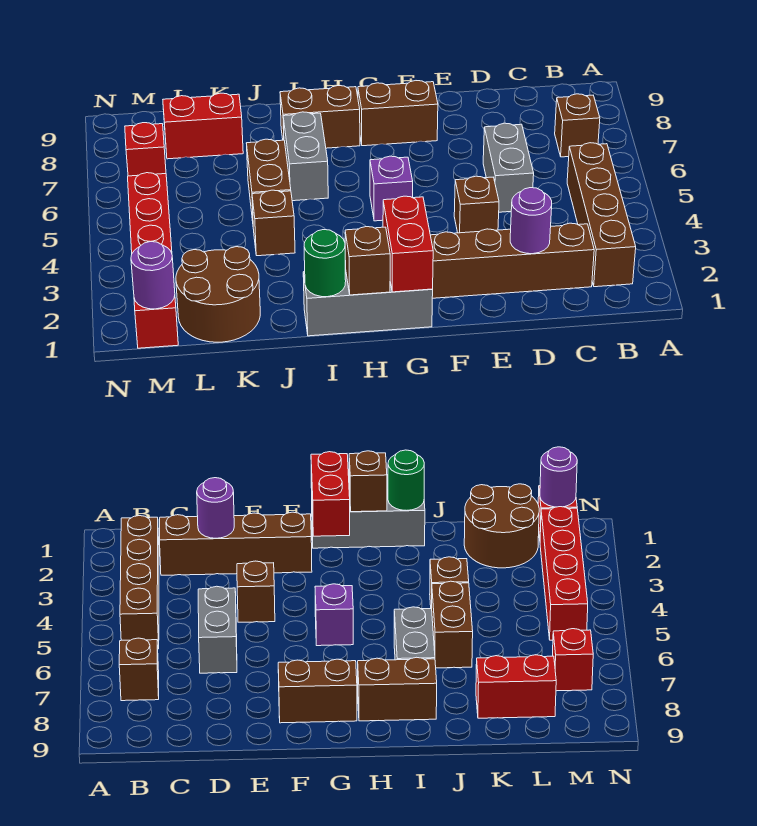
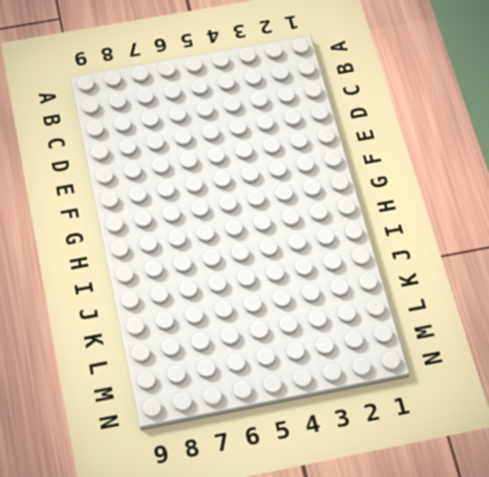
none -> brown brick B2:B5 level 1
none -> brown brick B7 level 1
none -> brown brick C2:F2 level 1

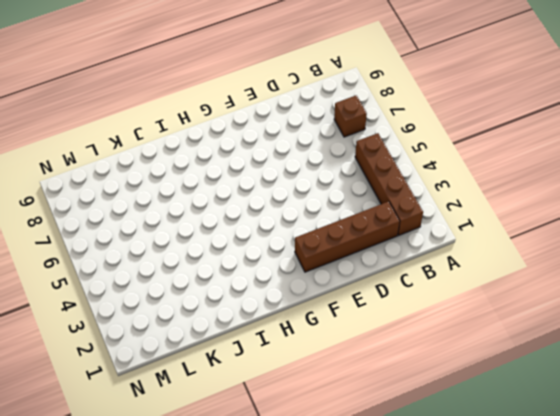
none -> grey brick D5:D6 level 1
none -> brown brick E4 level 1
none -> brown brick F8:G8 level 1

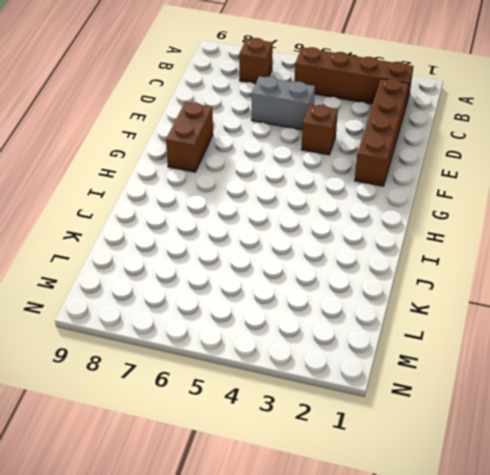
none -> grey brick G1:I1 level 1
none -> purple brick G5 level 1
none -> brown brick H8:I8 level 1

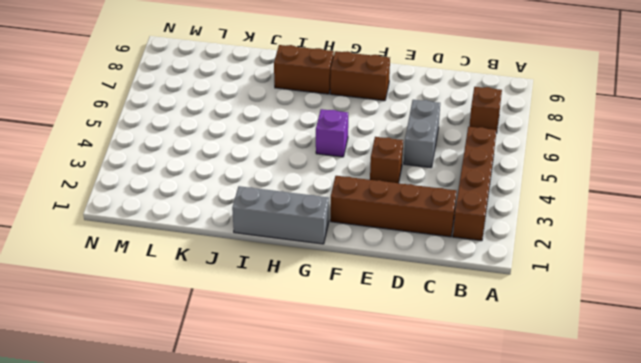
none -> grey brick I6:I7 level 1
none -> brown brick J4 level 1
none -> brown brick J5:J6 level 1

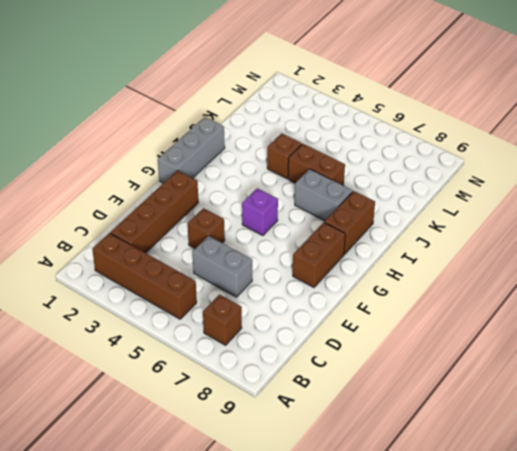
none -> brown round brick K1:L2 level 1
none -> red brick K8:L8 level 1
none -> red brick M1 level 1

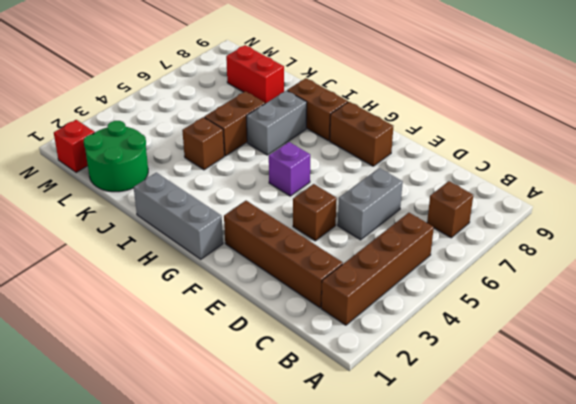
green round brick K1:L2 level 1 -> brown round brick K1:L2 level 1
none -> red brick M2:M5 level 1
none -> red brick M7 level 1
none -> purple round brick D2 level 2

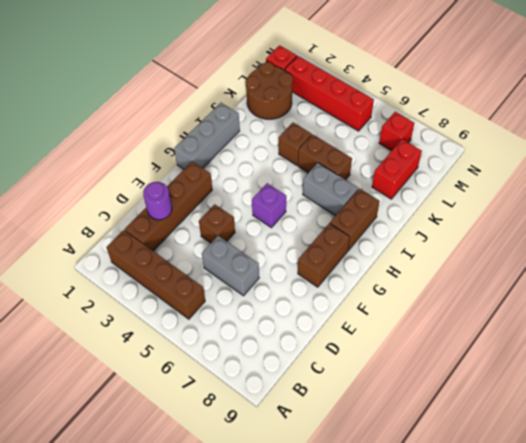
none -> brown brick B7 level 1
none -> red brick G1:G2 level 2
none -> brown brick H1 level 2

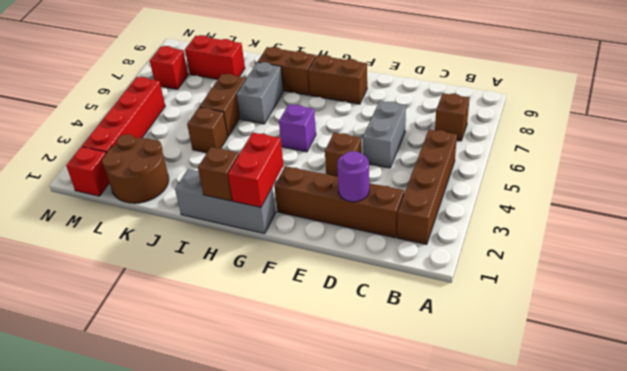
none -> green round brick I1 level 2
none -> purple round brick M1 level 2

